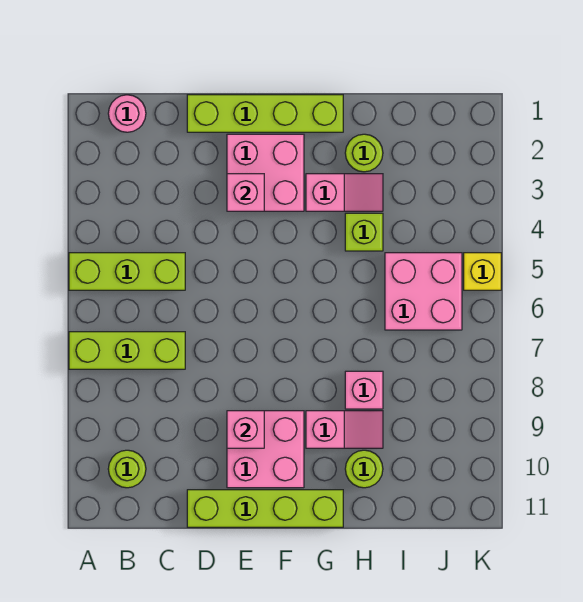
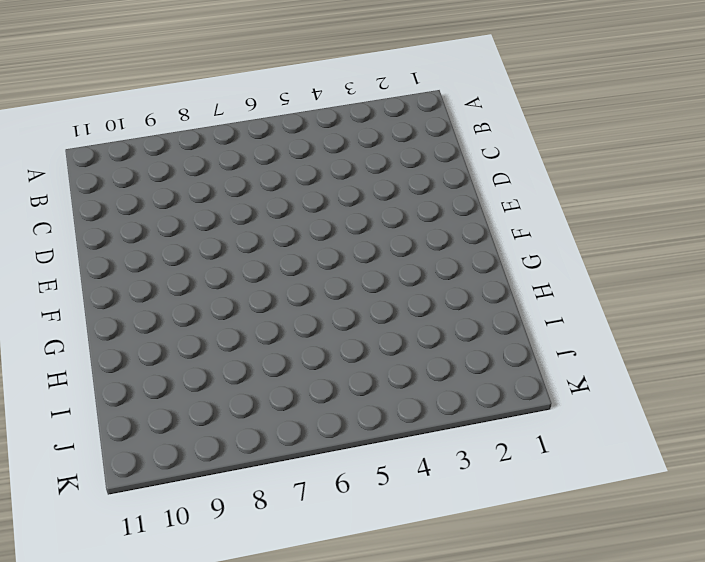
none -> lime brick A5:C5 level 1
none -> lime brick A7:C7 level 1
none -> pink round brick B1 level 1

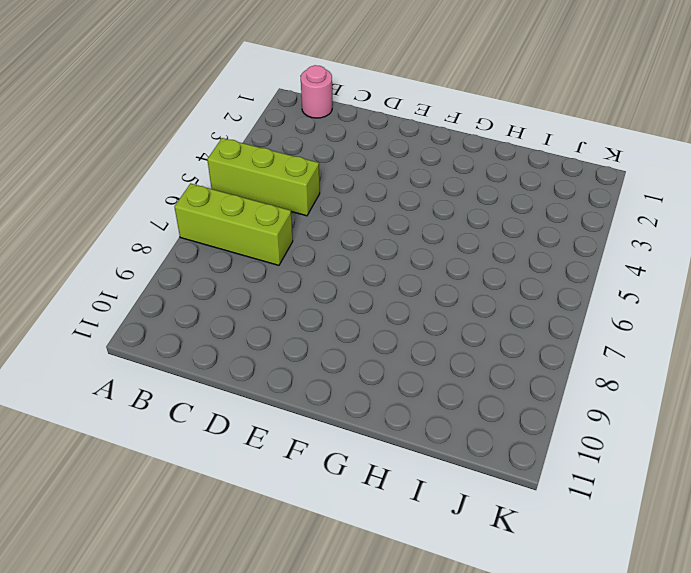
none -> lime round brick B10 level 1
none -> lime brick D1:G1 level 1
none -> lime brick D11:G11 level 1

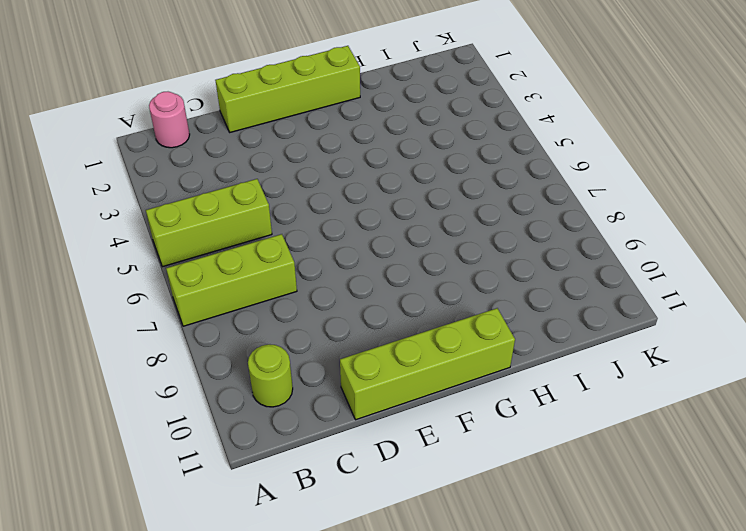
none -> pink brick E2:F3 level 1
none -> pink brick E9:F10 level 1
none -> pink slope G3:H3 level 1 top G

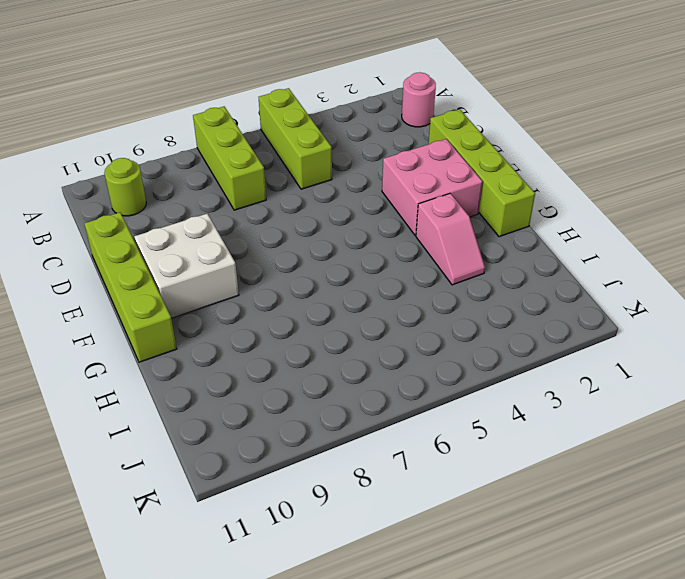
white brick E9:F10 level 1 -> pink brick E9:F10 level 1
none -> pink slope G9:H9 level 1 top G
none -> lime round brick H2 level 1
none -> lime brick H4 level 1

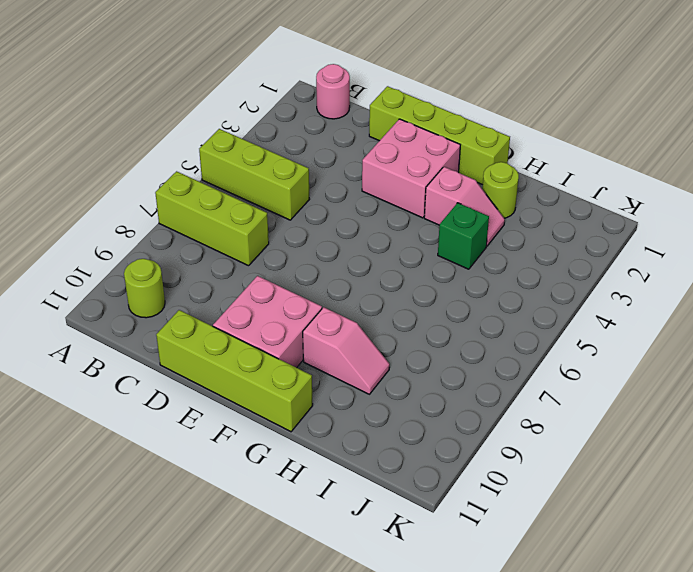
green brick H4 level 1 -> lime brick H4 level 1
none -> pink brick H8 level 1
none -> lime round brick H10 level 1
none -> pink brick I5:J6 level 1

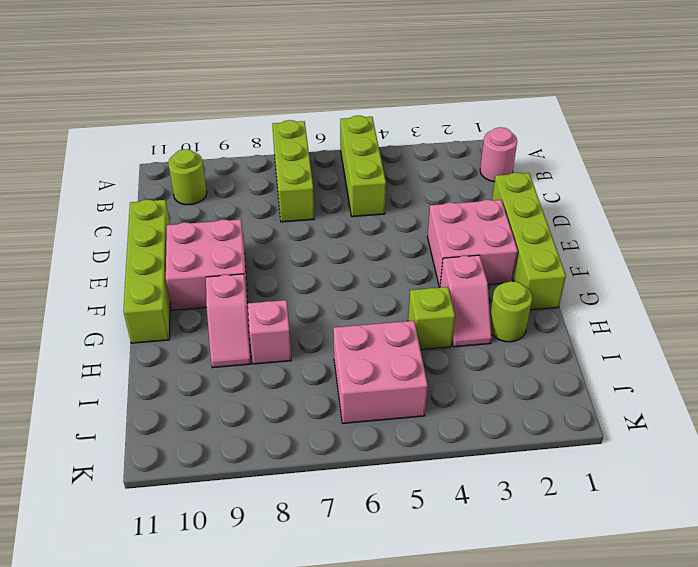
none -> lime round brick H10 level 1
none -> yellow brick K5 level 1
none -> pink brick E3 level 2

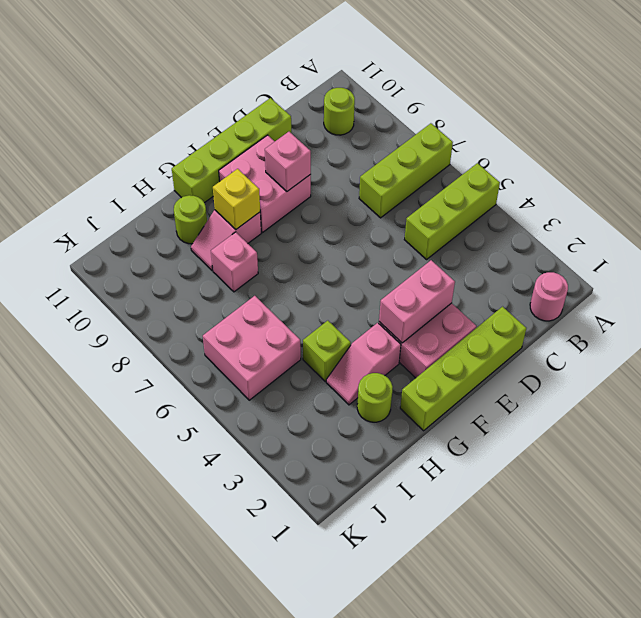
pink brick E3:F3 level 2 -> pink brick E3 level 2
yellow brick G9 level 2 -> yellow brick K5 level 1

